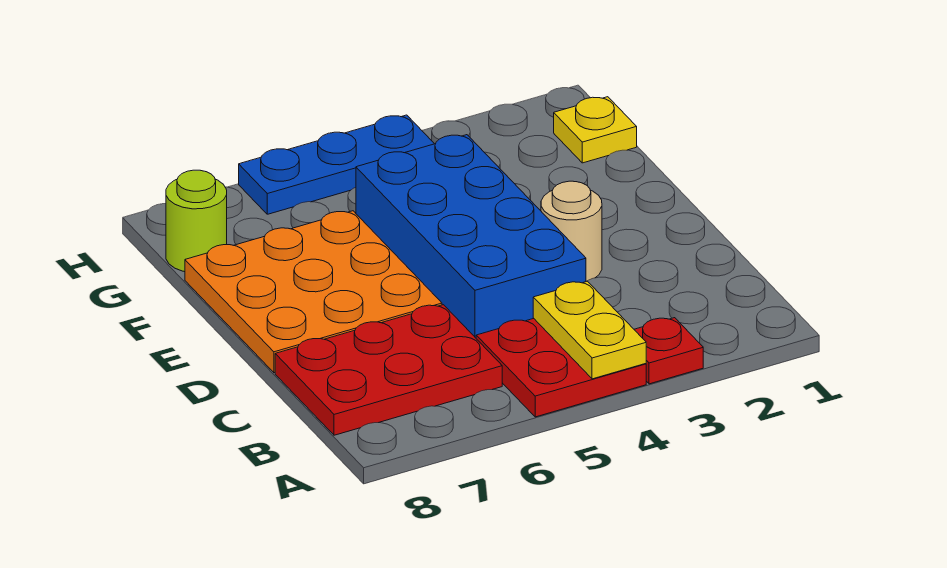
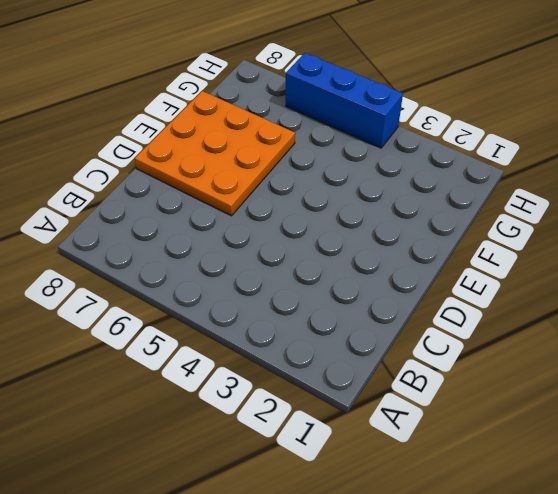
blue brick H4:H6 level 1 -> blue plate H4:H6 level 1
none -> red plate A3 level 1
none -> red plate A4:B5 level 1

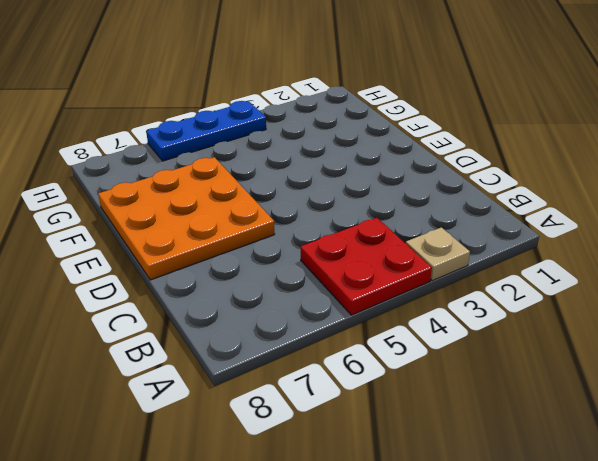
tan plate A3 level 1 -> red plate A3 level 1
none -> red plate B6:C8 level 1
none -> blue brick C4:F5 level 1

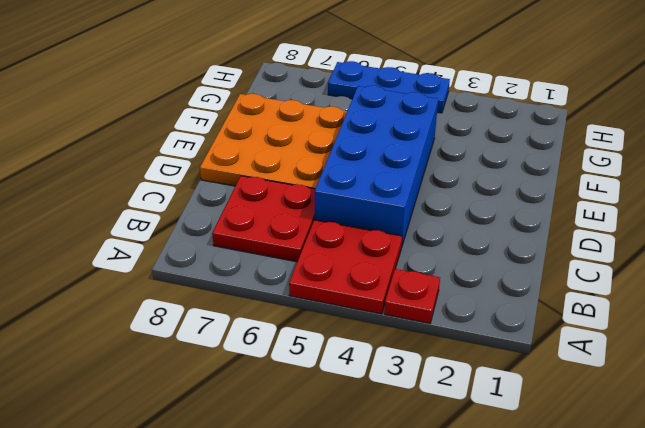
red plate B6:C7 level 1 -> red plate B6:C8 level 1
none -> tan round brick D3 level 1
none -> yellow plate G1 level 1

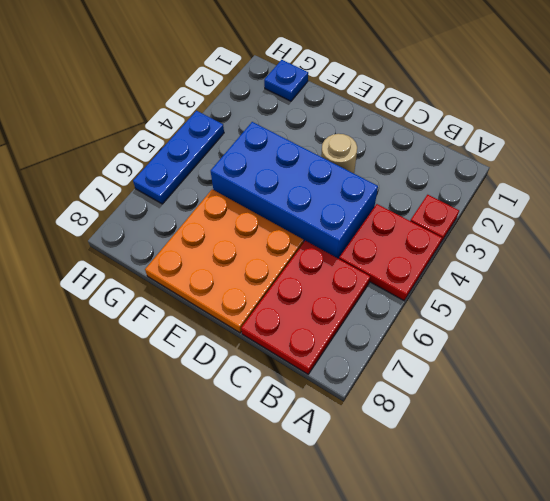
blue plate G1 level 1 -> yellow plate G1 level 1
none -> lime round brick G8 level 1
none -> yellow plate A4:B4 level 2

